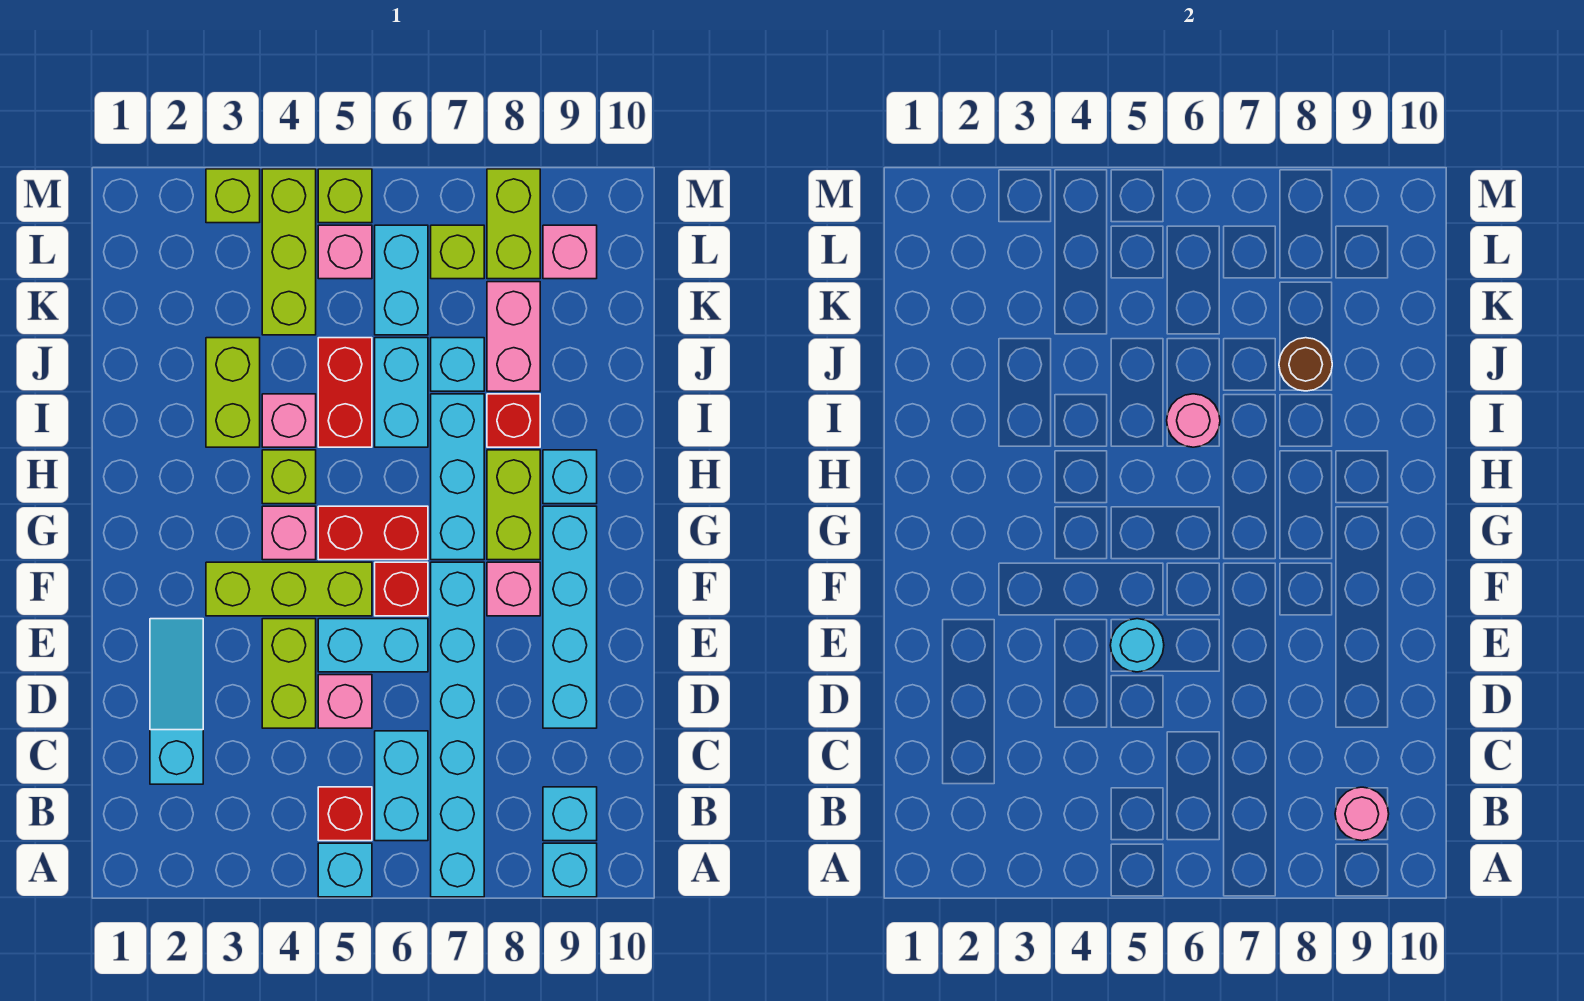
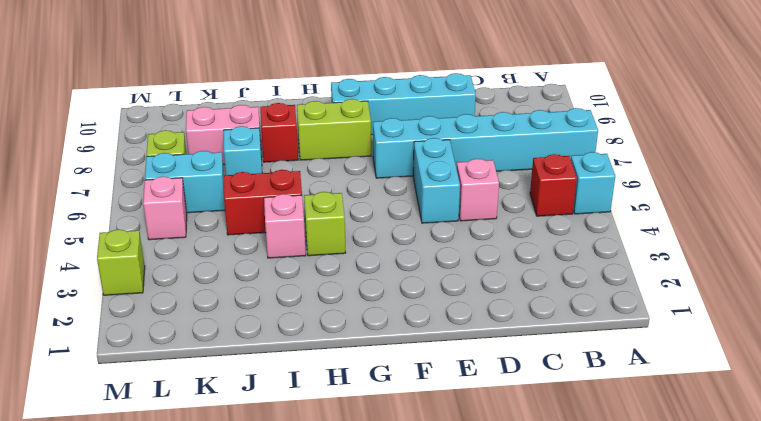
none -> cyan brick A9 level 1
none -> cyan brick B6:C6 level 1
none -> cyan brick B9 level 1
none -> cyan slope C2:E2 level 1 top C

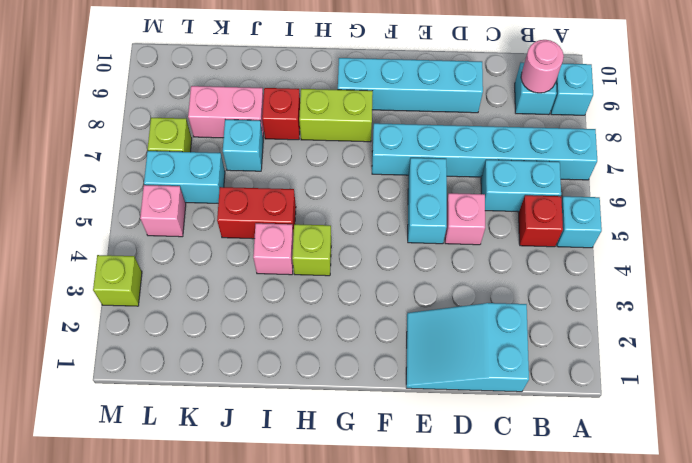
cyan slope C1:E2 level 1 top C -> cyan slope C2:E2 level 1 top C
none -> lime brick D4:E4 level 1
none -> lime brick F3:F5 level 1
none -> red brick F6 level 1
none -> pink brick F8 level 1

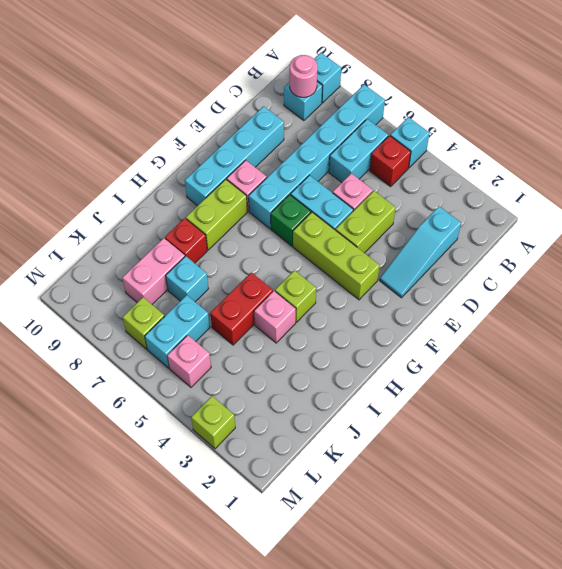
green brick F6 level 1 -> red brick F6 level 1
none -> pink brick G4 level 1
none -> red brick G5:G6 level 1
none -> cyan brick G7:I7 level 1
none -> cyan brick H9 level 1

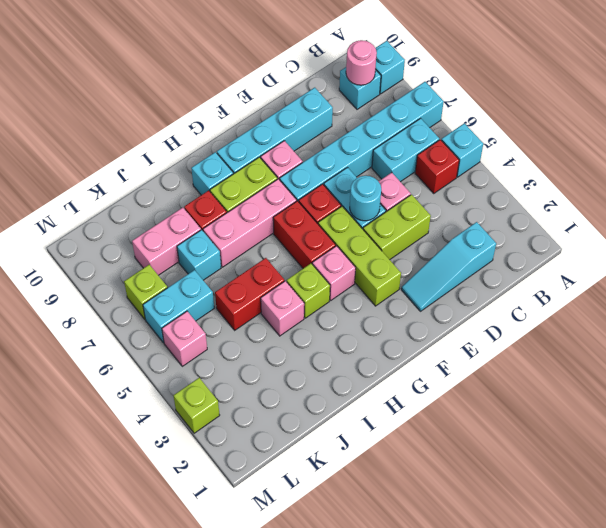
pink brick G7:I7 level 1 -> cyan brick G7:I7 level 1
none -> lime brick I3:J3 level 1
none -> cyan brick I6:J6 level 1
none -> lime brick K4:M4 level 1
none -> lime brick L8:M8 level 1

